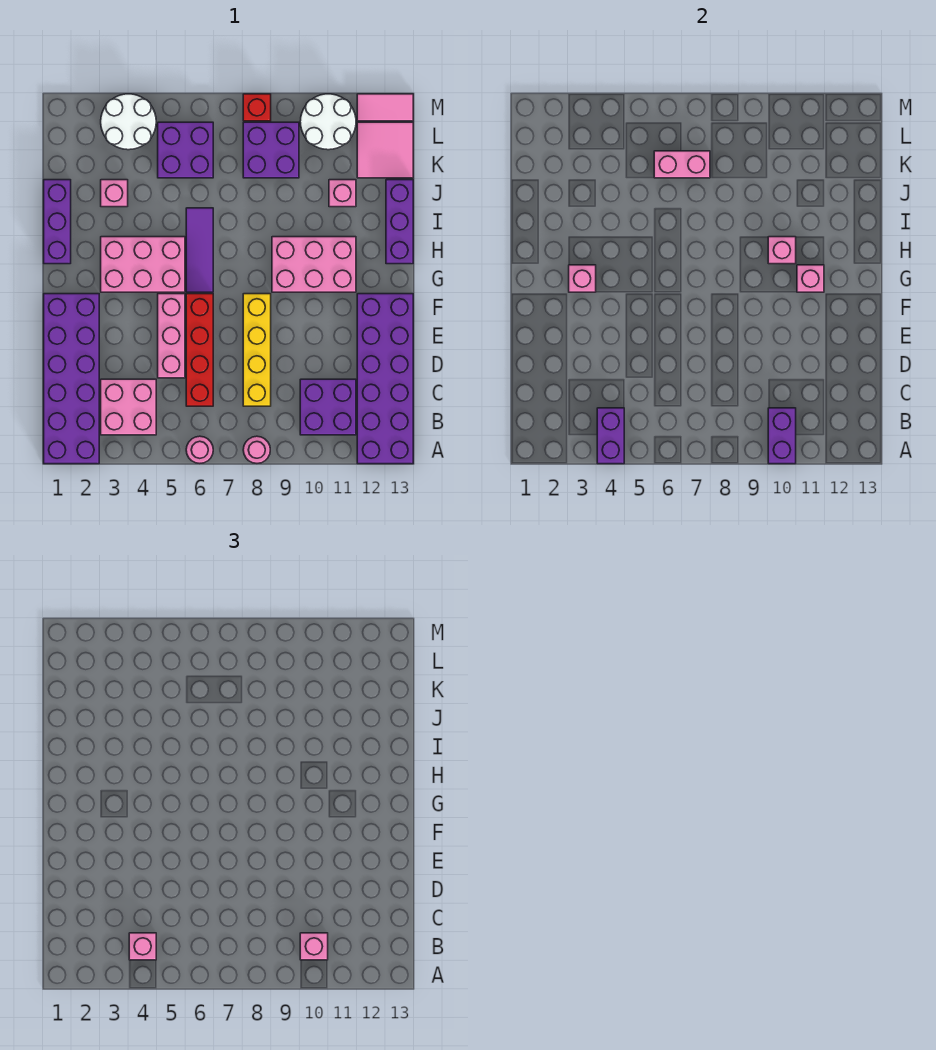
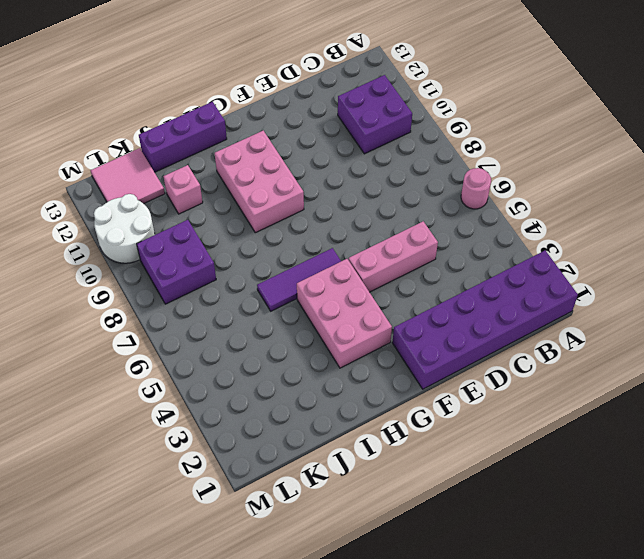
none -> pink round brick A8 level 1
none -> purple brick A12:F13 level 1
none -> pink brick B3:C4 level 1
none -> red brick C6:F6 level 1

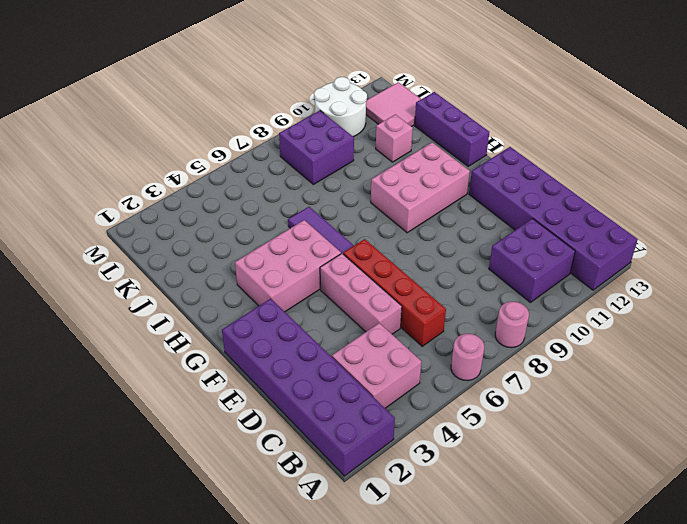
none -> yellow brick C8:F8 level 1
none -> purple brick H1:J1 level 1
none -> pink brick J3 level 1
none -> purple brick K5:L6 level 1

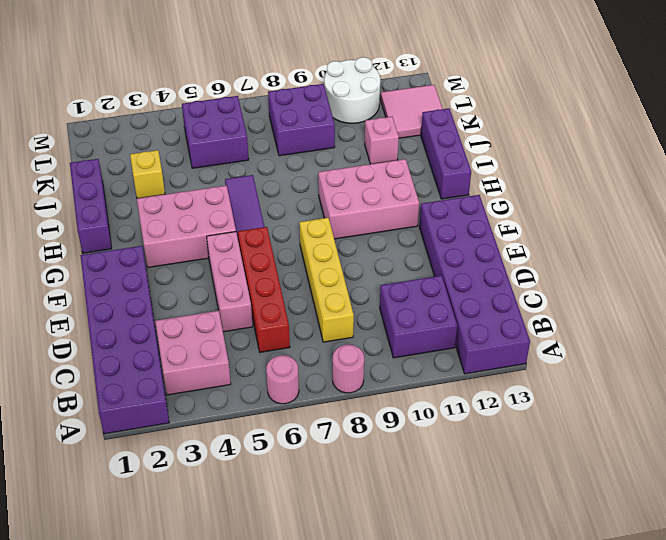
yellow brick J3 level 1 -> pink brick J3 level 1
none -> white round brick L3:M4 level 1
none -> red brick M8 level 1
none -> pink tile M12:M13 level 1
none -> purple brick A4:B4 level 2

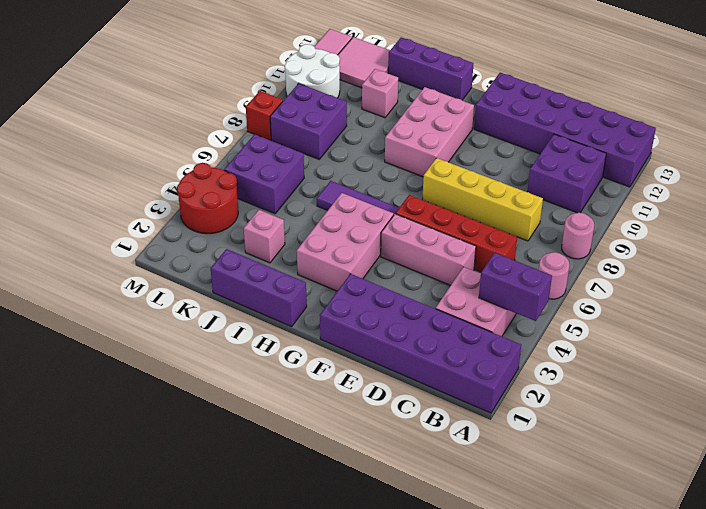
red round brick L3:M4 level 1 -> white round brick L3:M4 level 1
none -> purple brick A10:B10 level 2
none -> pink brick G3 level 2
none -> pink brick G11 level 2
none -> pink brick H10 level 2

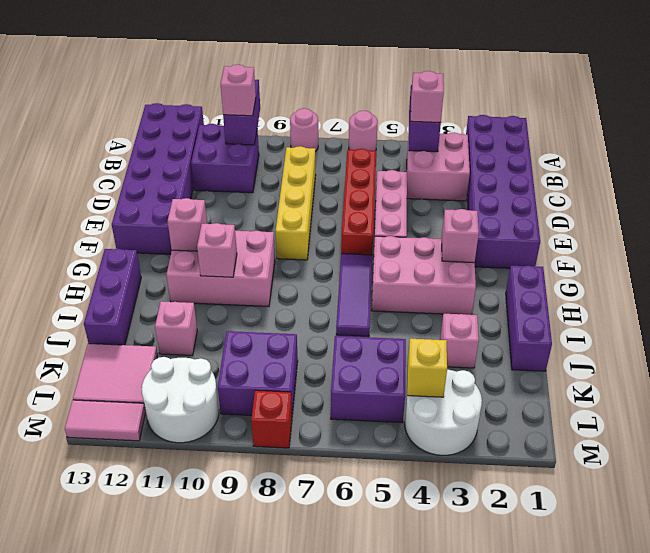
yellow brick L4 level 2 -> none
none -> pink brick K6:K7 level 2

